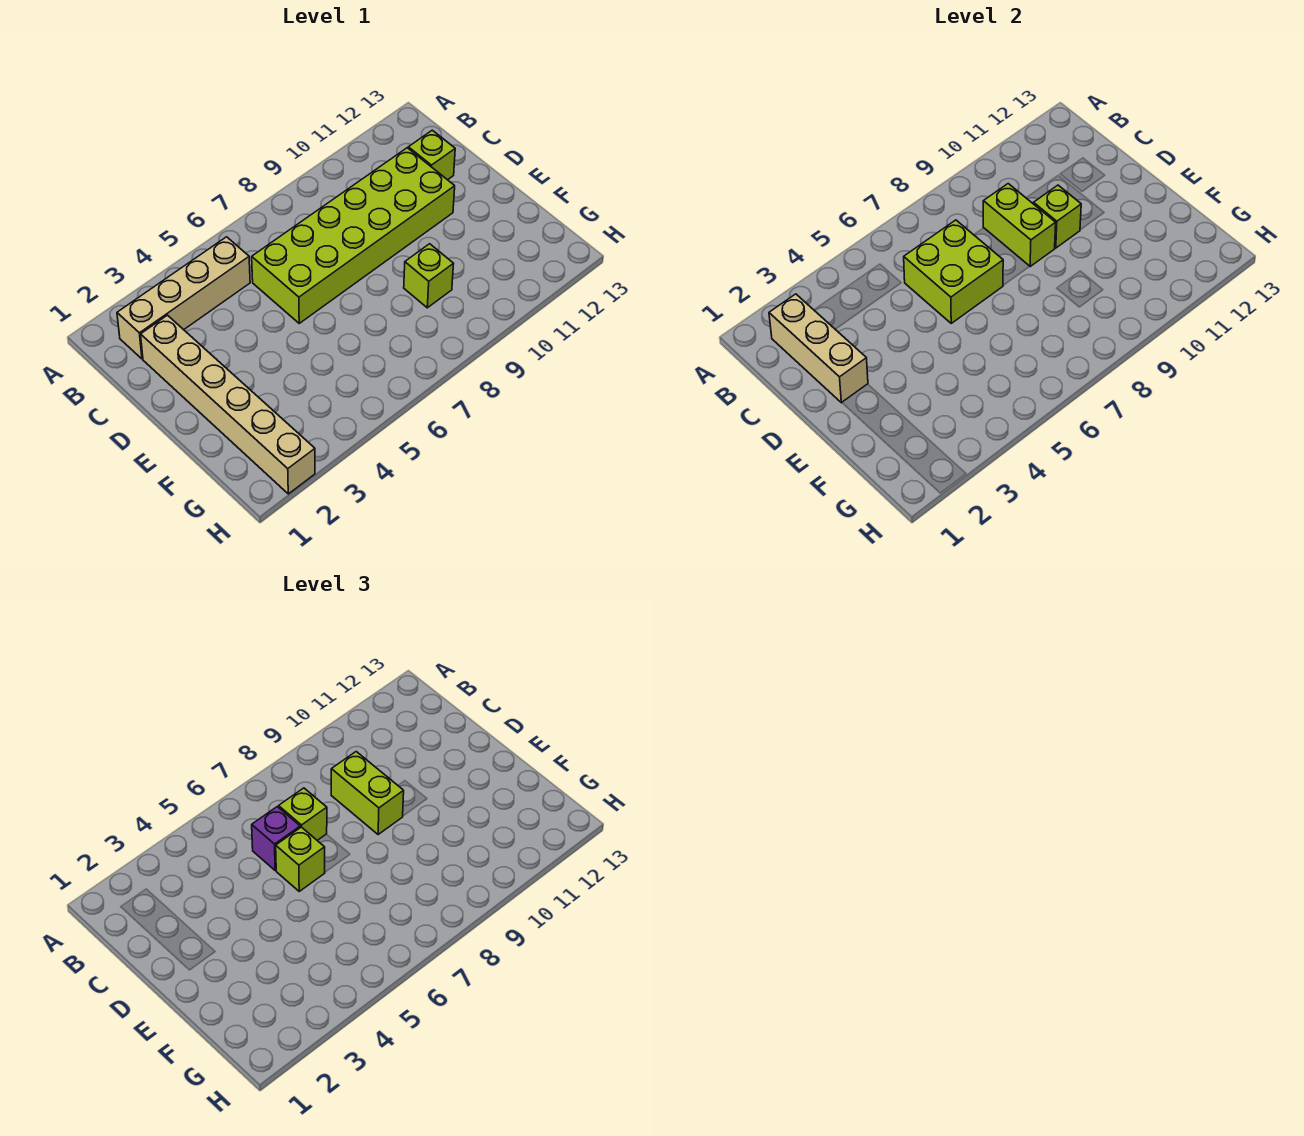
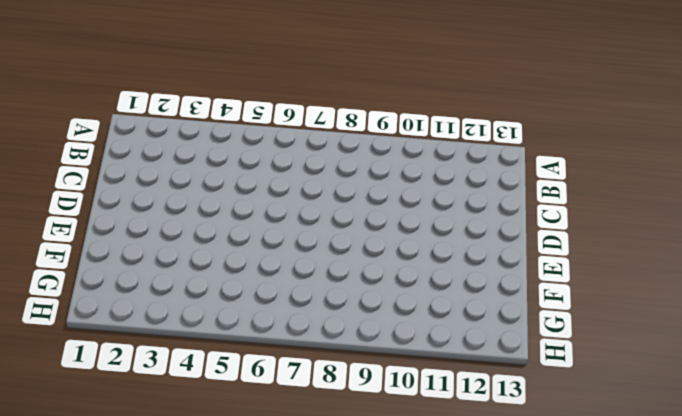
none -> tan brick B2:B5 level 1
none -> tan brick C2:H2 level 1
none -> lime brick C6:D11 level 1

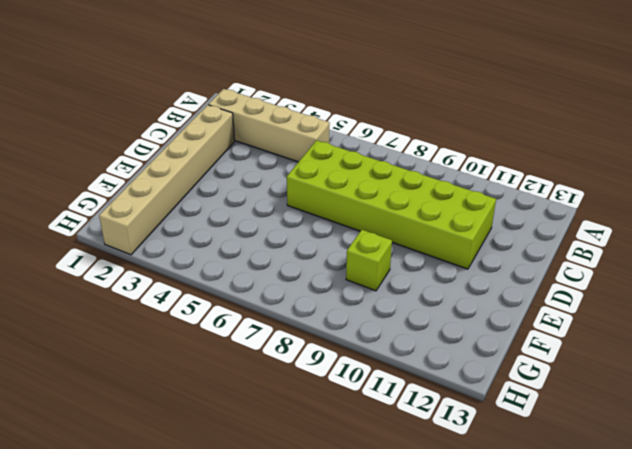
none -> lime brick C12 level 1
none -> tan brick B2:D2 level 2
none -> lime brick C6:D7 level 2

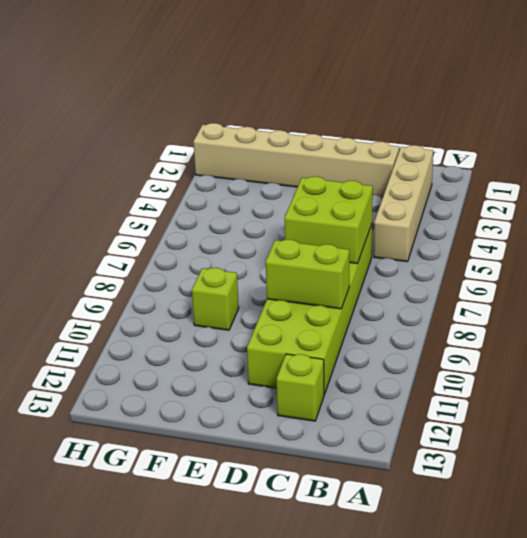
none -> tan brick B2:D2 level 2
none -> lime brick D10 level 2
none -> purple brick C6 level 3

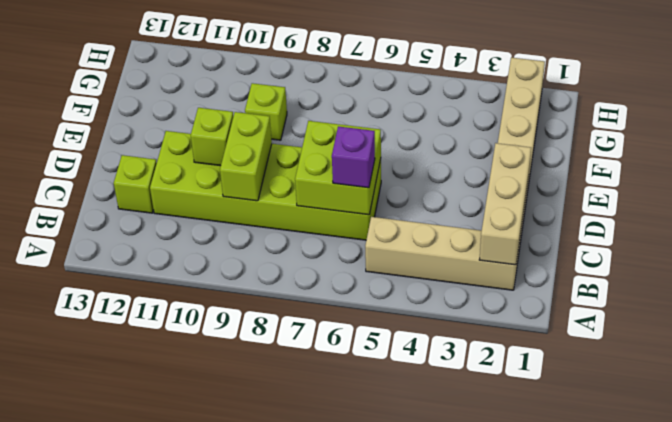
none -> lime brick C7 level 3
none -> lime brick C9:D9 level 3
none -> lime brick D6 level 3

